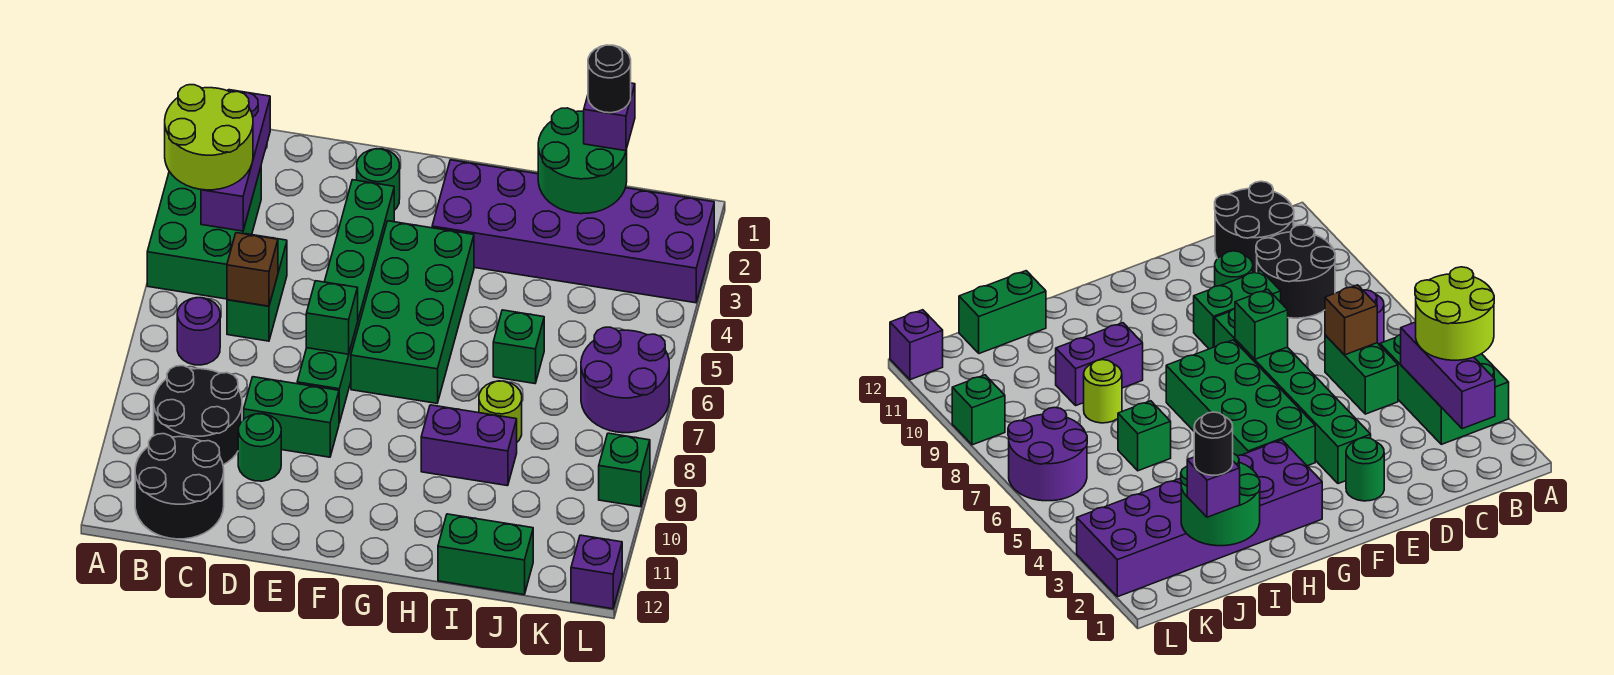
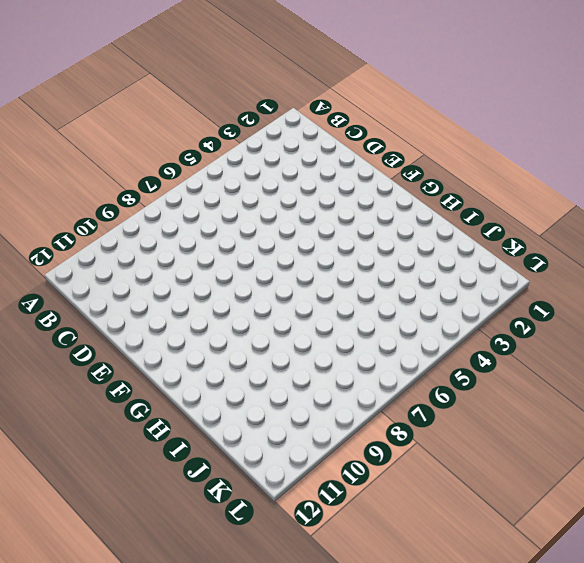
none -> green brick A3:B5 level 1
none -> purple round brick B7 level 1
none -> black round brick B9:C10 level 1

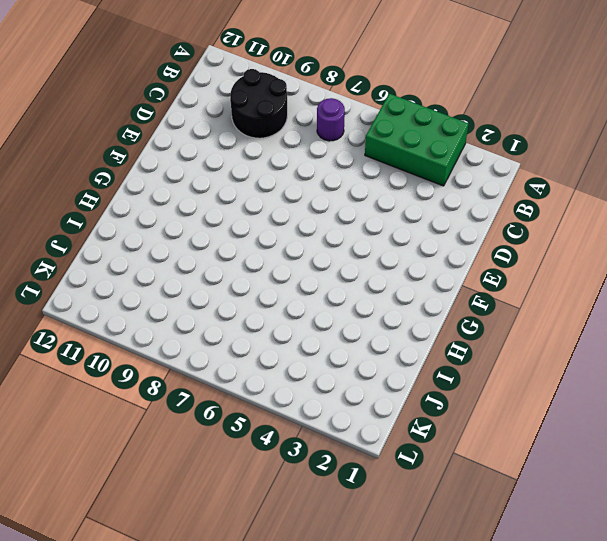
none -> black round brick B11:C12 level 1
none -> green brick C5:C6 level 1
none -> green brick D9:E9 level 1

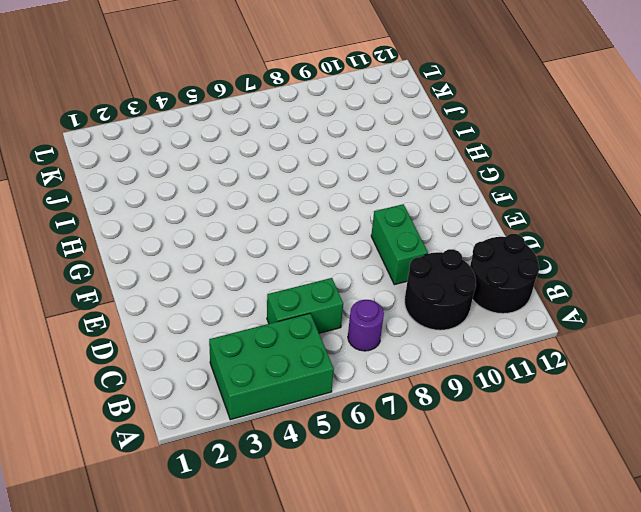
none -> green round brick D10 level 1
none -> green round brick E2 level 1
none -> green brick E3:E8 level 1

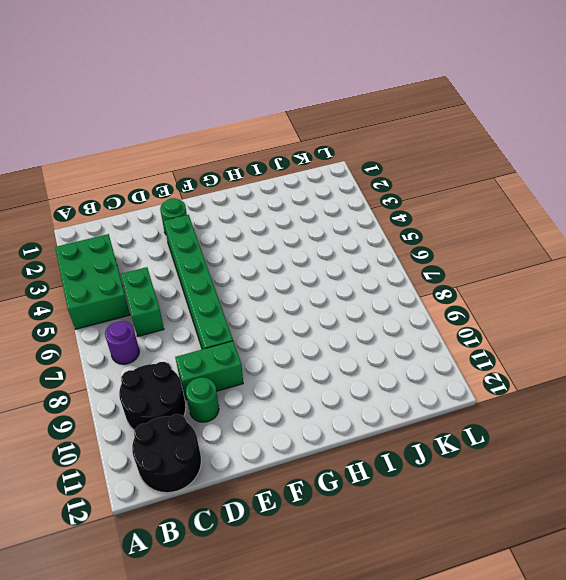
none -> green brick F4:G7 level 1
none -> purple brick G2:L3 level 1
none -> purple brick H9:I9 level 1

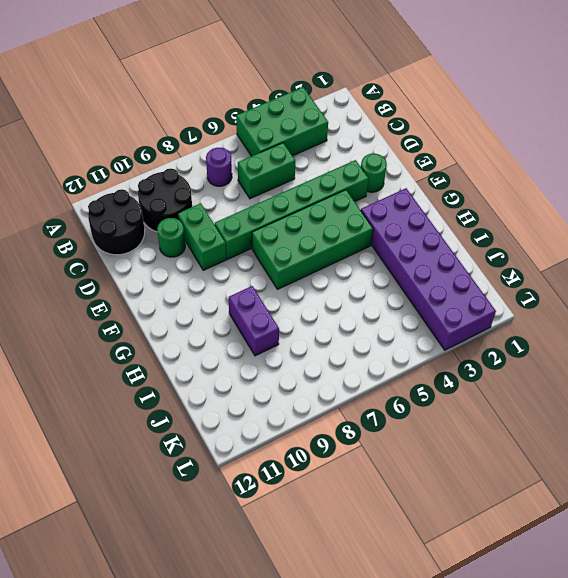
none -> green brick I6 level 1
none -> lime round brick I8 level 1
none -> green brick I12:J12 level 1

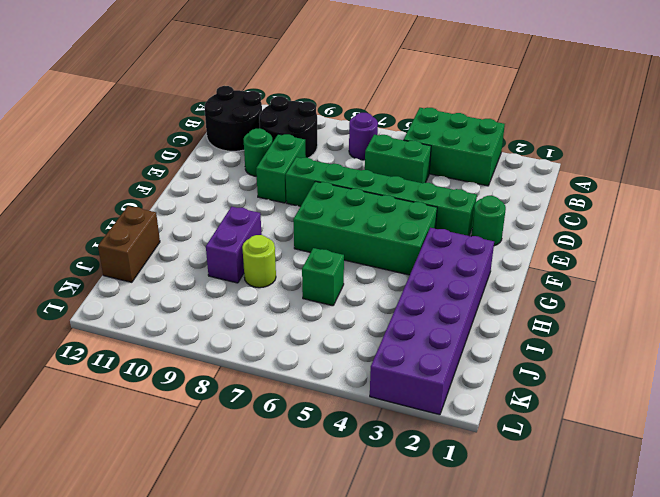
brown brick I12:J12 level 1 -> green brick I12:J12 level 1
none -> purple round brick K6:L7 level 1
none -> green brick L9 level 1
none -> purple brick L12 level 1

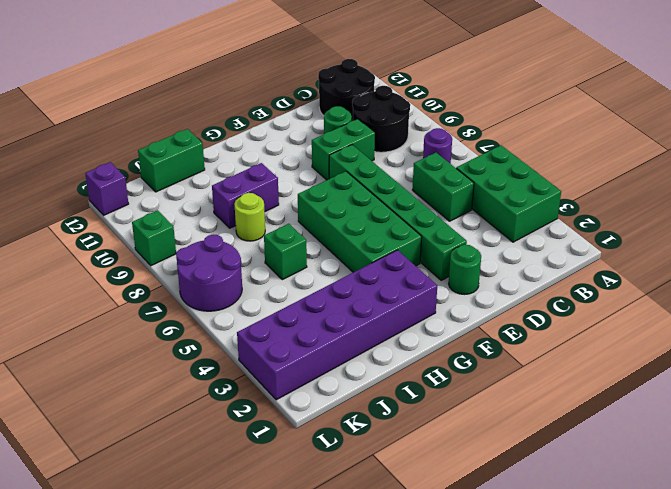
none -> purple brick B2:B4 level 2
none -> brown brick C6 level 2
none -> green brick E7 level 2

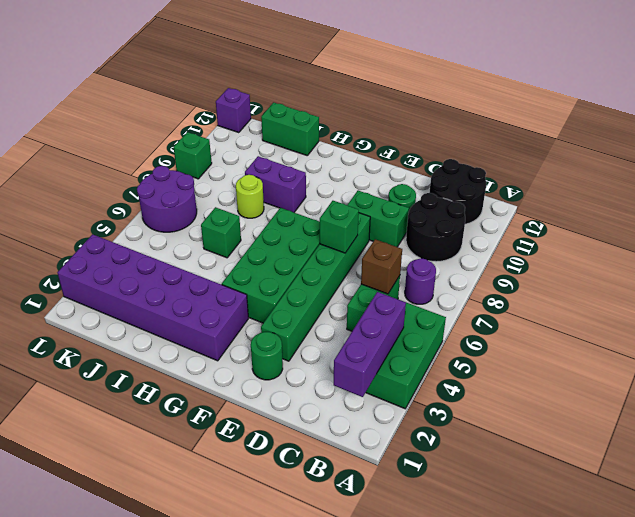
none -> green round brick I1:J2 level 2
none -> lime round brick A3:B4 level 3
none -> purple brick J1 level 3

